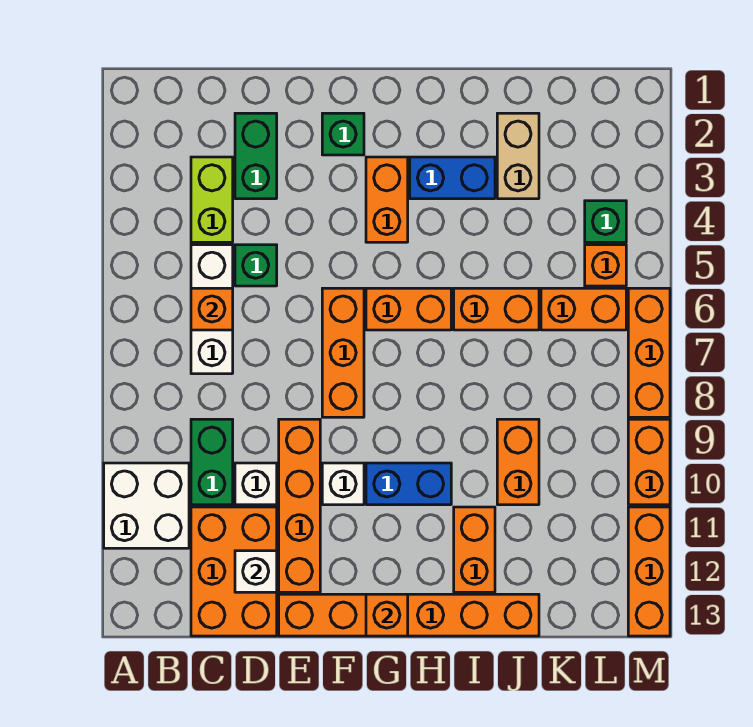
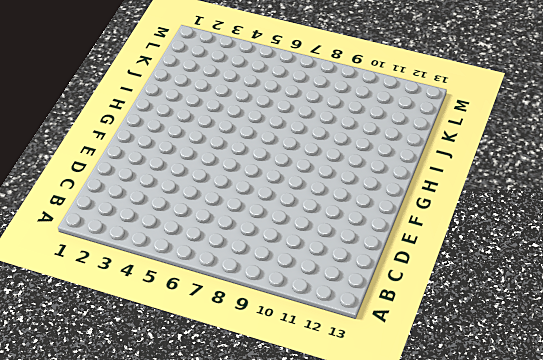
none -> white brick A10:B11 level 1
none -> lime brick C3:C4 level 1
none -> white brick C5:C7 level 1
none -> green brick C9:C10 level 1

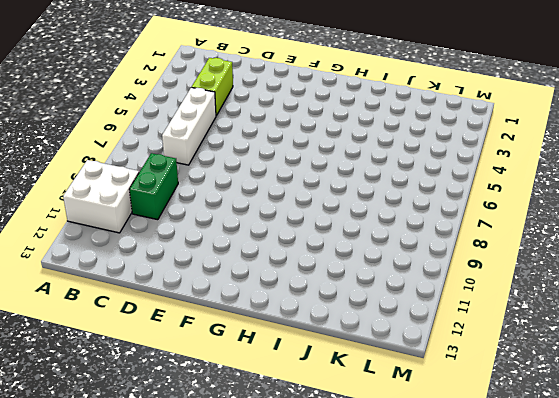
none -> orange brick C11:D13 level 1
none -> green brick D2:D3 level 1
none -> green brick D5 level 1
none -> white brick D10 level 1

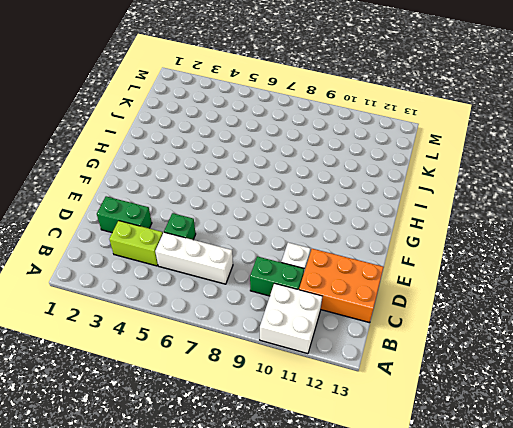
none -> orange brick E9:E12 level 1
none -> orange brick E13:J13 level 1
none -> green brick F2 level 1
none -> orange brick F6:F8 level 1

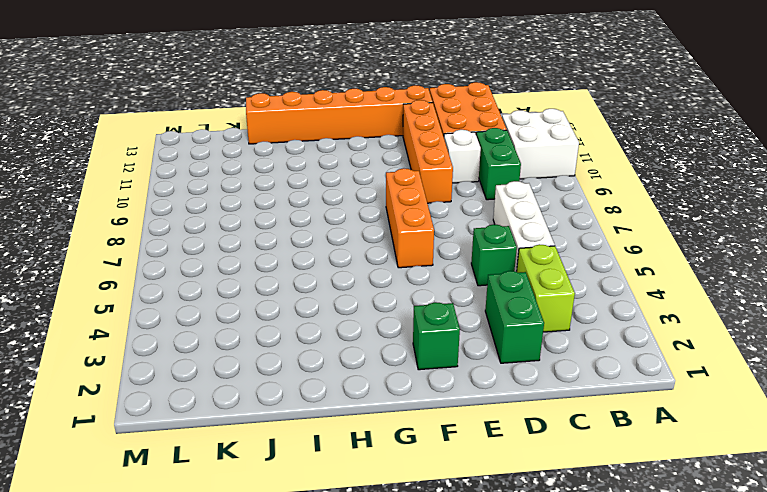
none -> white brick F10 level 1
none -> orange brick G3:G4 level 1
none -> orange brick G6:H6 level 1
none -> blue brick G10:H10 level 1

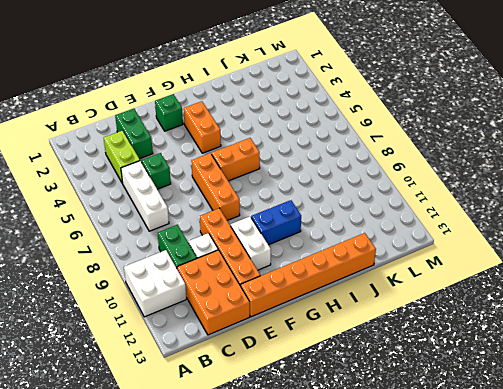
white brick F10:F11 level 1 -> white brick F10 level 1
none -> blue brick H3:I3 level 1
none -> orange brick I6:J6 level 1
none -> orange brick I11:I12 level 1
none -> tan brick J2:J3 level 1

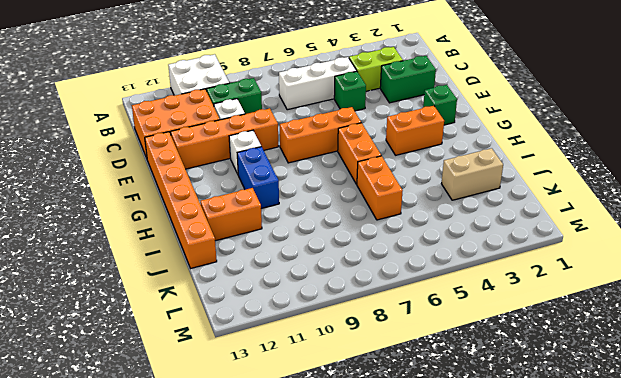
none -> blue brick H3:I3 level 1
none -> orange brick J9:J10 level 1
none -> orange brick K6:L6 level 1
none -> green brick L4 level 1

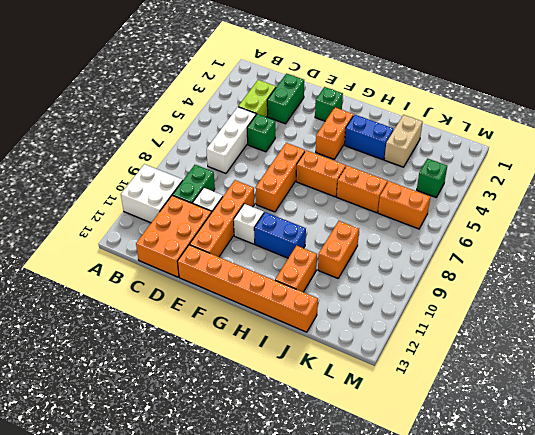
none -> orange brick L5 level 1
none -> orange brick M6:M8 level 1
none -> orange brick M9:M10 level 1
none -> orange brick M11:M13 level 1

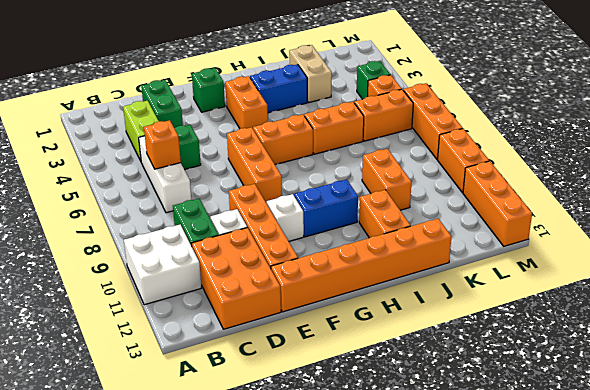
none -> white brick D12 level 2
none -> orange brick G13 level 2

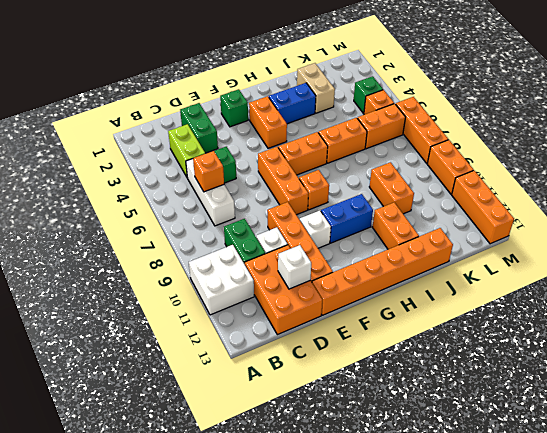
orange brick G8 level 1 -> orange brick G13 level 2

